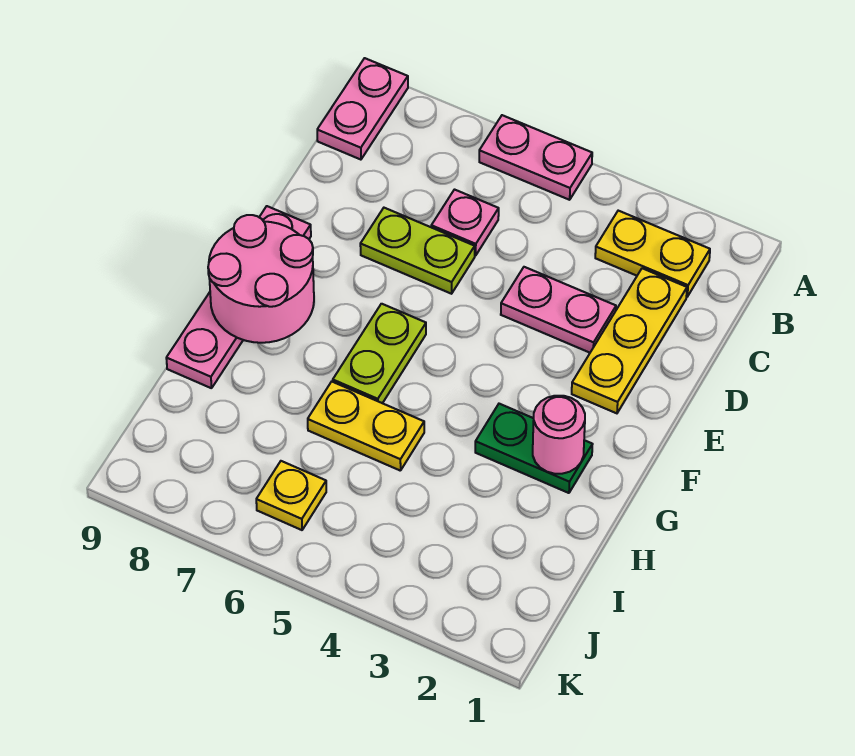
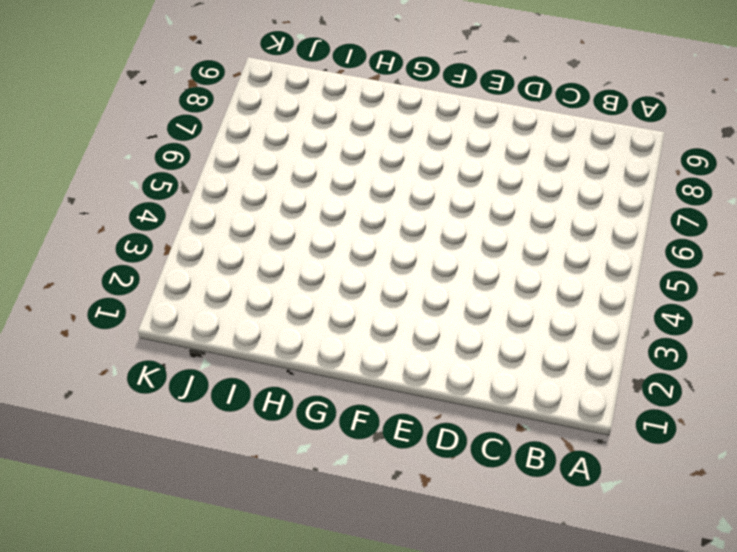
none -> pink plate A5:A6 level 1
none -> pink plate A9:B9 level 1
none -> yellow plate B2:B3 level 1

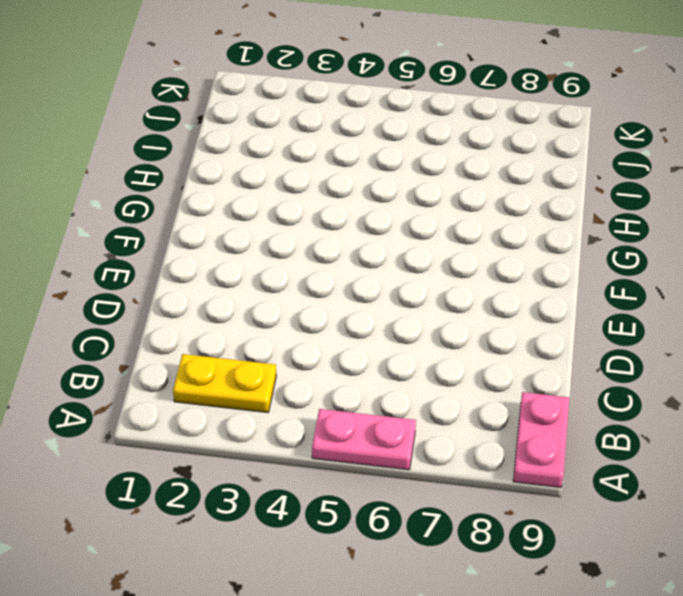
none -> yellow plate C2:E2 level 1
none -> pink plate C6 level 1
none -> pink plate D3:D4 level 1

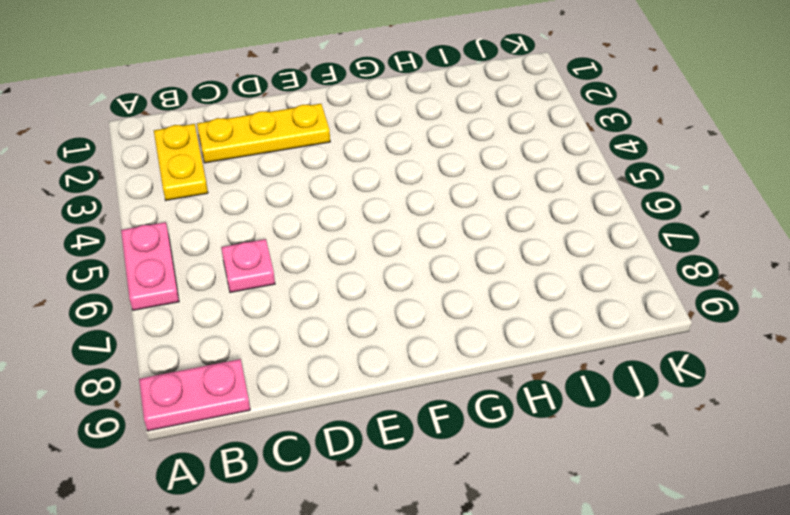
none -> pink plate D3:D4 level 1
none -> lime plate D6:D7 level 1
none -> pink plate E9:H9 level 1

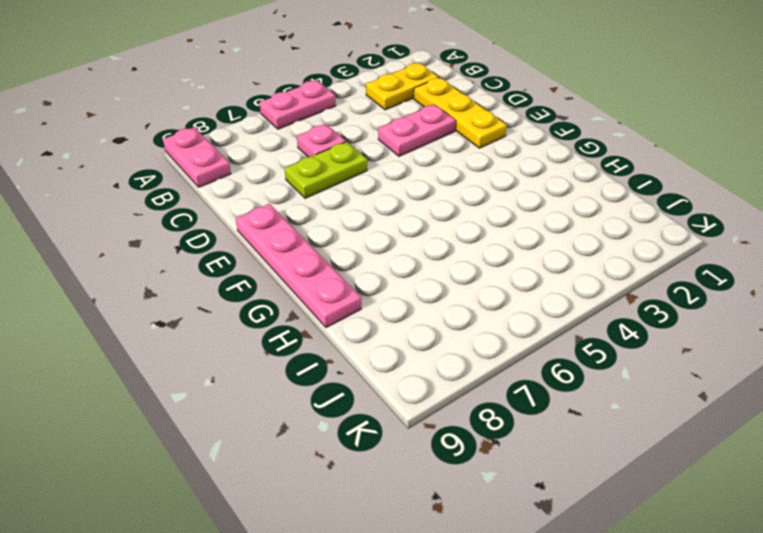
none -> lime plate F6:G6 level 1
none -> green plate G2:G3 level 1
none -> yellow plate H5:H6 level 1

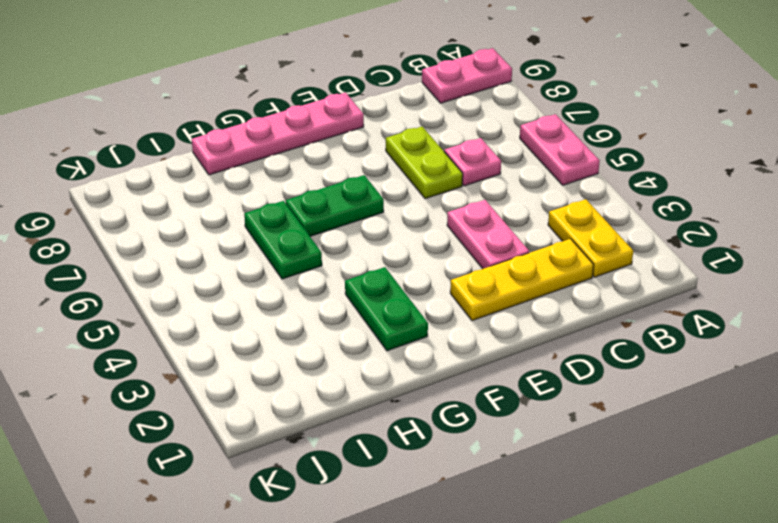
green plate F6:G6 level 1 -> lime plate F6:G6 level 1
green plate H5:H6 level 1 -> yellow plate H5:H6 level 1
none -> yellow plate J6 level 1
none -> pink round brick F8:G9 level 2
none -> pink round brick G2 level 2

